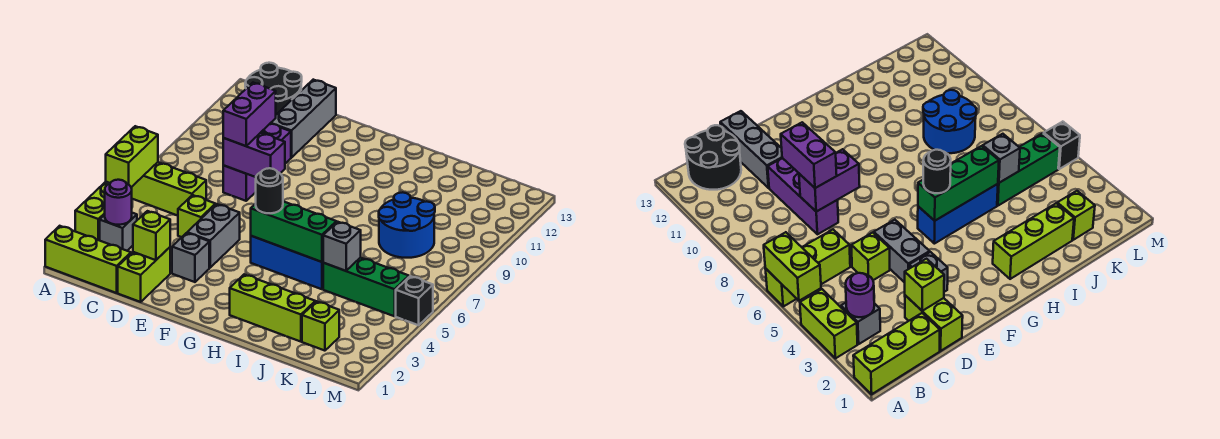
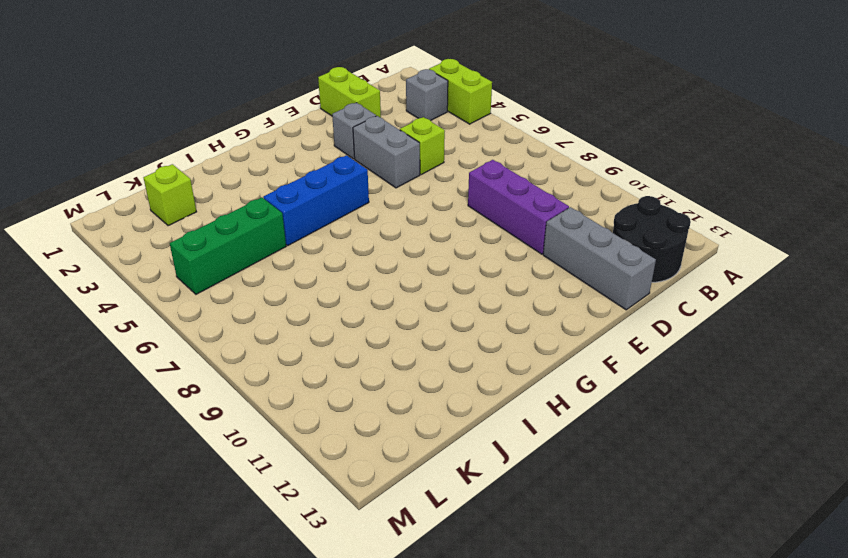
none -> lime brick A1:C1 level 1
none -> lime brick A6:C6 level 1
none -> lime brick H2:J2 level 1

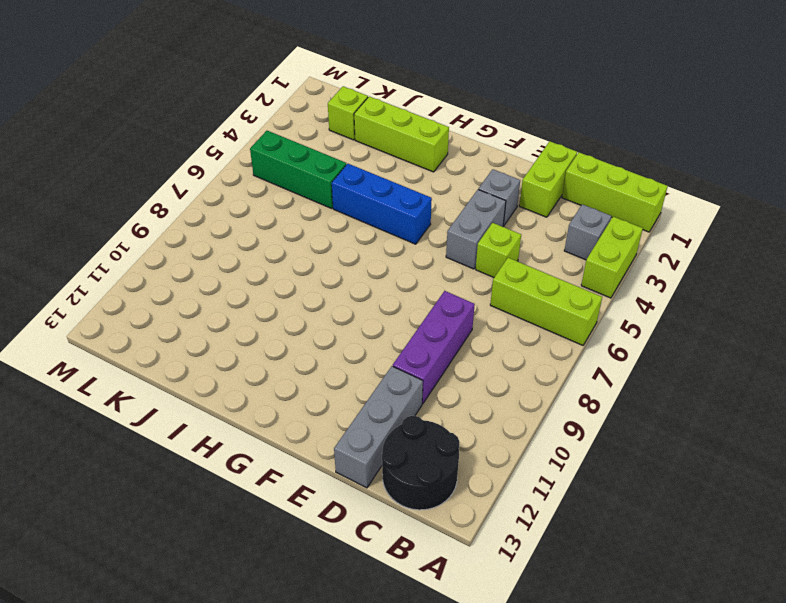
none -> blue round brick J8:K9 level 1
none -> black brick M5 level 1
none -> lime brick A5:A6 level 2

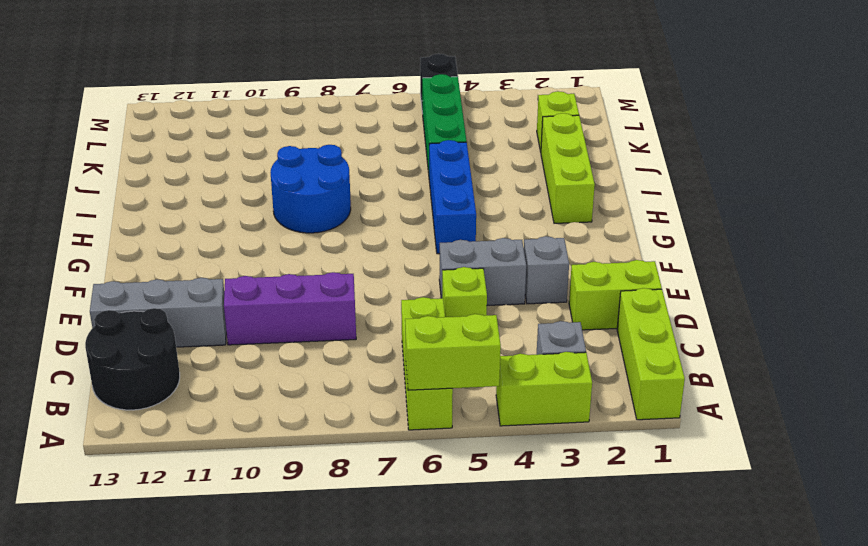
blue round brick H8:I9 level 1 -> blue round brick J8:K9 level 1
none -> purple round brick B3 level 2
none -> lime brick D2 level 2
none -> purple brick D8:E8 level 2

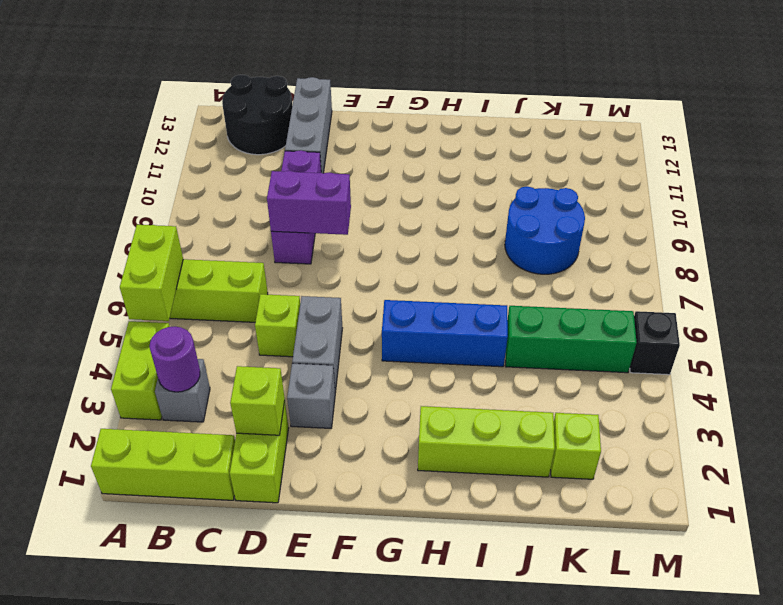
none -> green brick G5:I5 level 2
none -> grey brick J5 level 2
none -> purple brick D8:D9 level 3

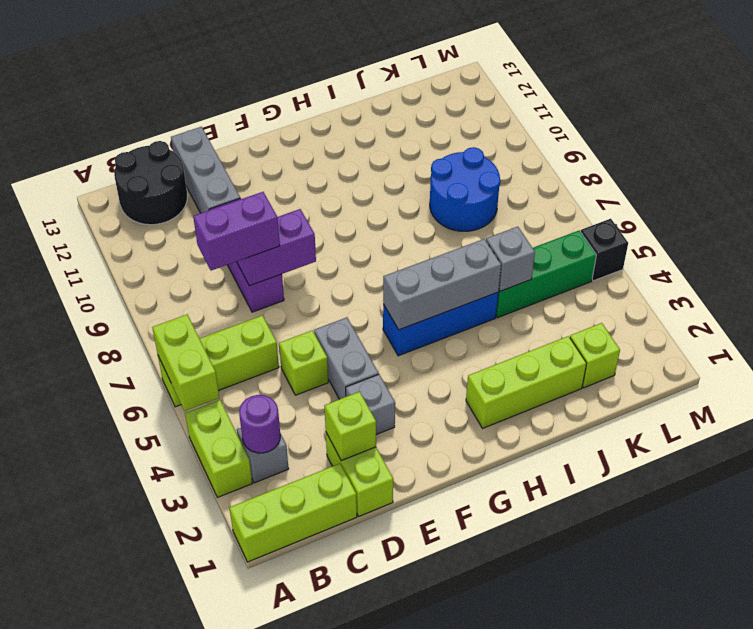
purple brick C8:D8 level 3 -> purple brick D8:D9 level 3
grey brick G5:I5 level 2 -> green brick G5:I5 level 2
none -> black round brick G5 level 3

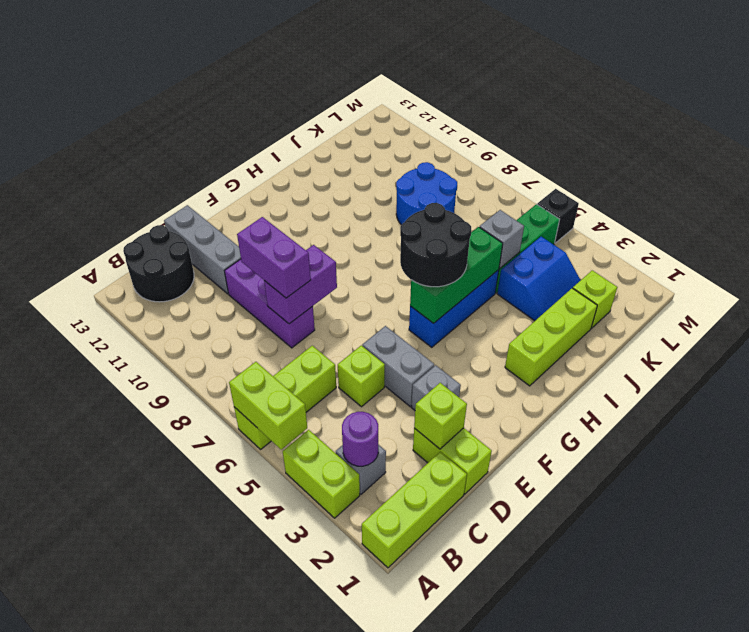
black round brick G5:H6 level 3 -> black round brick G5 level 3
blue slope J3:K4 level 1 top 4 -> none

